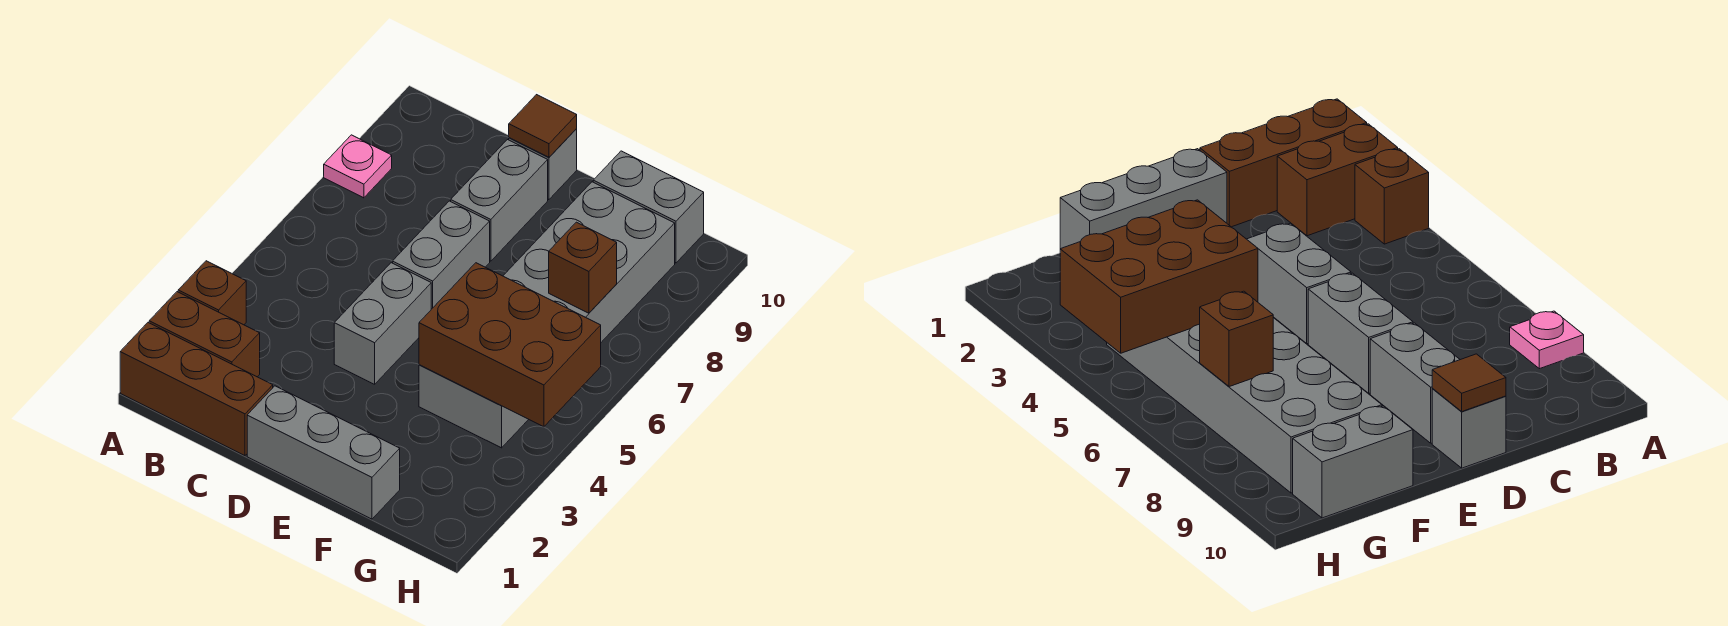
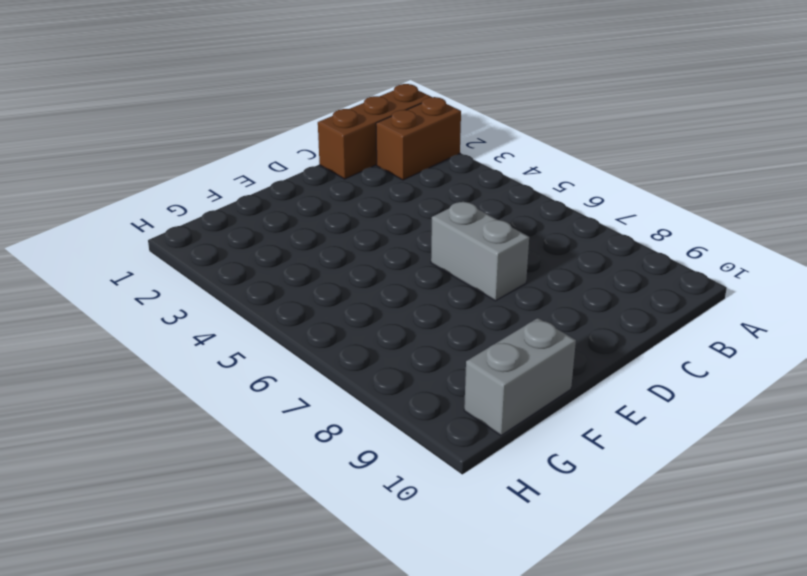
none -> brown brick A3 level 1
none -> pink plate A8 level 1
none -> grey brick D1:F1 level 1

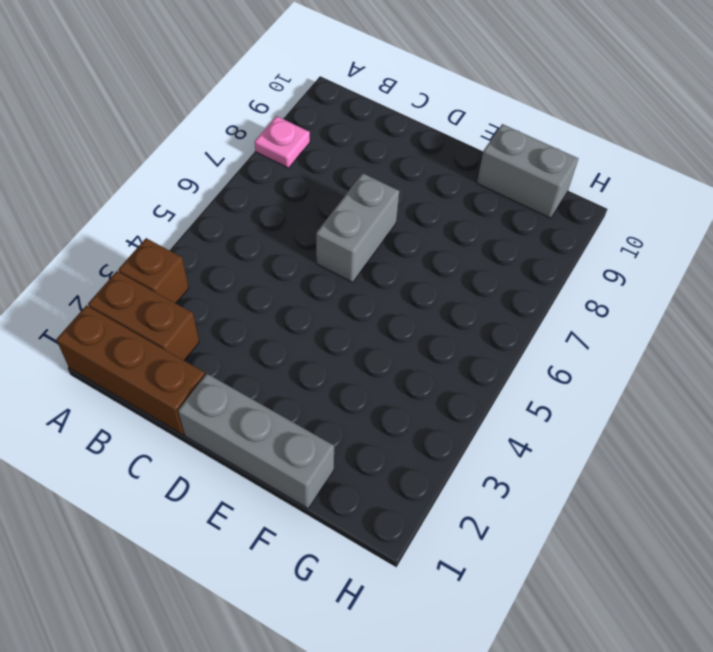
none -> grey brick D4:D5 level 1
none -> grey brick D8:D9 level 1
none -> grey brick D10 level 1

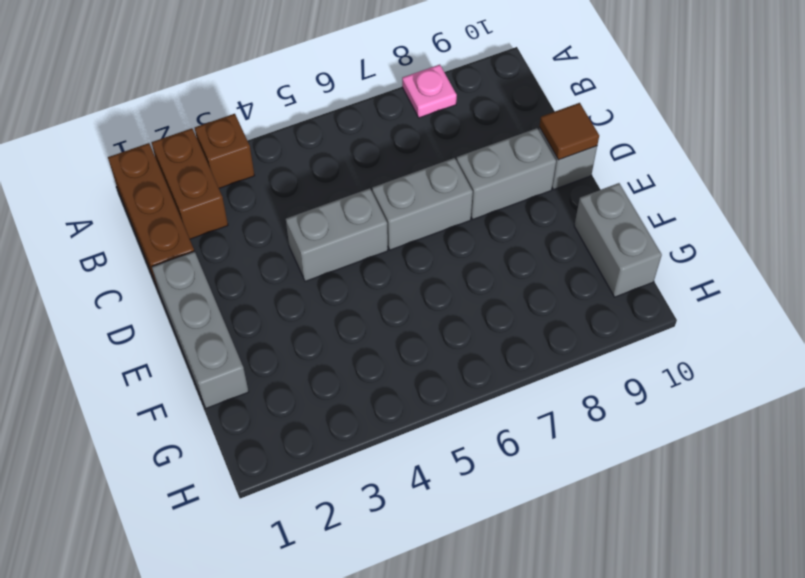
none -> grey brick F4:G9 level 1
none -> brown brick F4:H5 level 2
none -> brown brick G7 level 2

